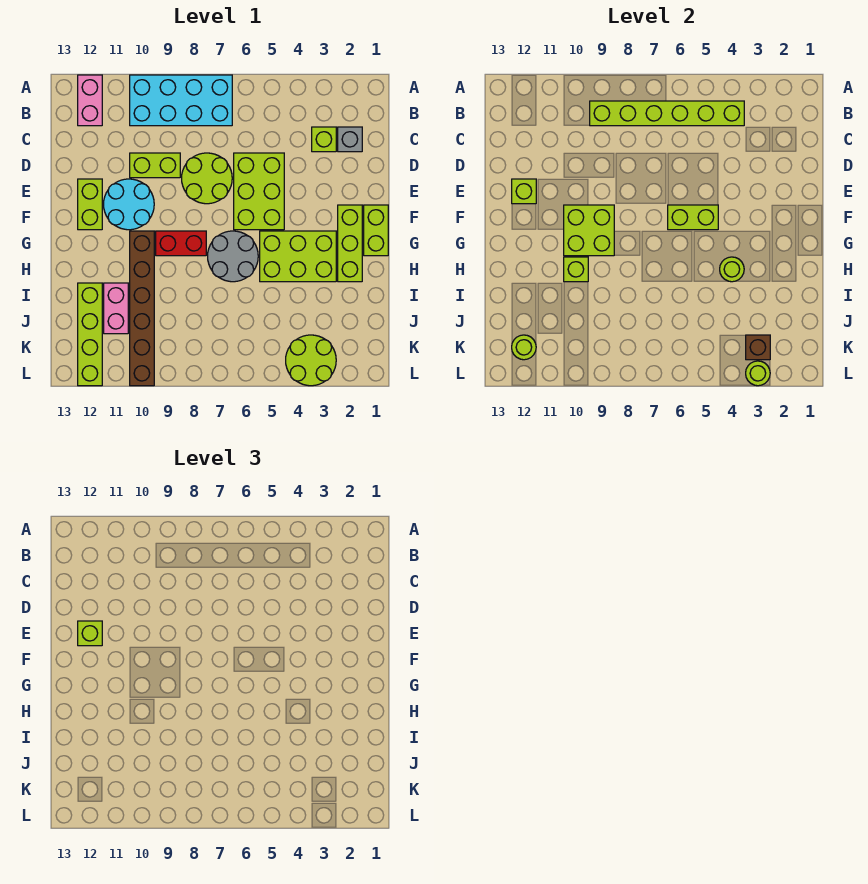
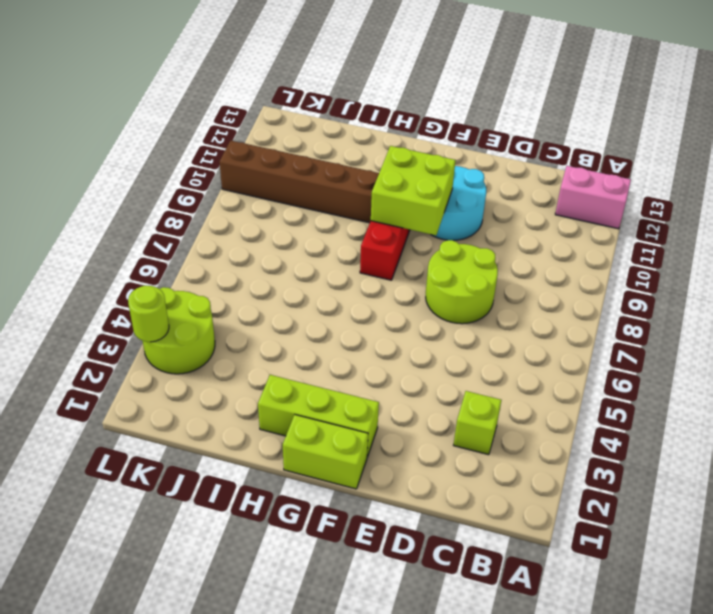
none -> cyan brick A7:B10 level 1
none -> grey brick C2 level 1
none -> lime brick D5:F6 level 1

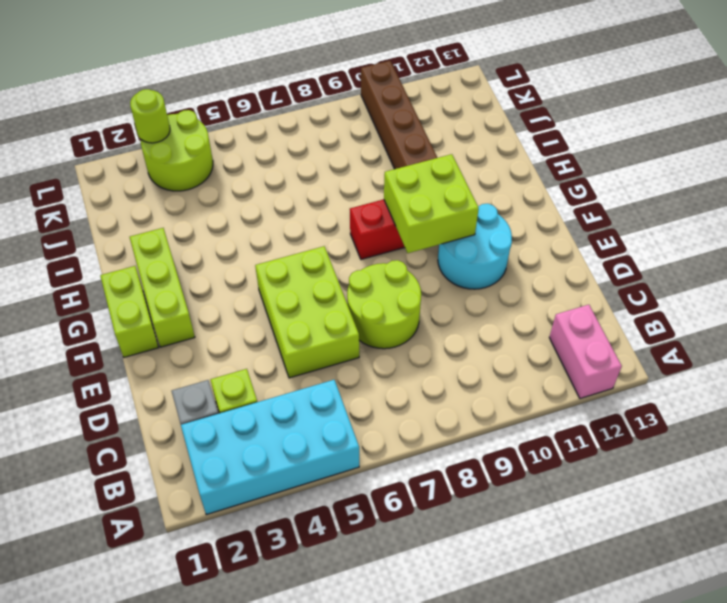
cyan brick A2:B5 level 1 -> cyan brick A7:B10 level 1
none -> lime brick D9:D10 level 1
none -> lime brick E12:F12 level 1
none -> lime brick G3:H5 level 1

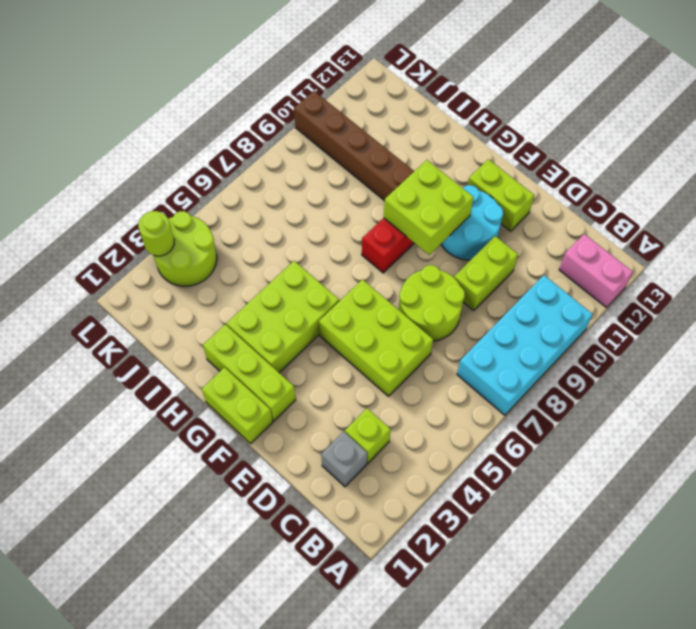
none -> grey round brick G6:H7 level 1
none -> pink brick I11:J11 level 1
none -> lime brick I12:L12 level 1

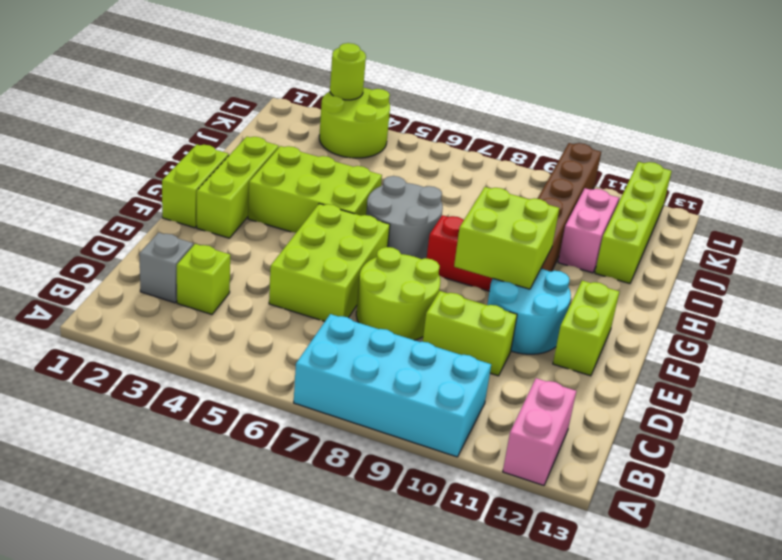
none -> lime brick B4:B9 level 2
none -> lime brick E12 level 2
none -> lime brick F5:F6 level 2

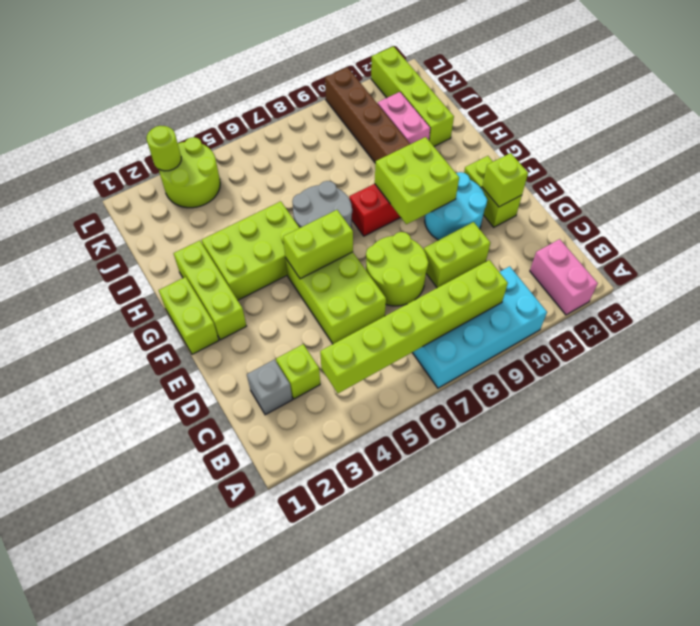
none -> lime round brick H4 level 2
none -> lime brick H10 level 2
none -> brown brick K3 level 2

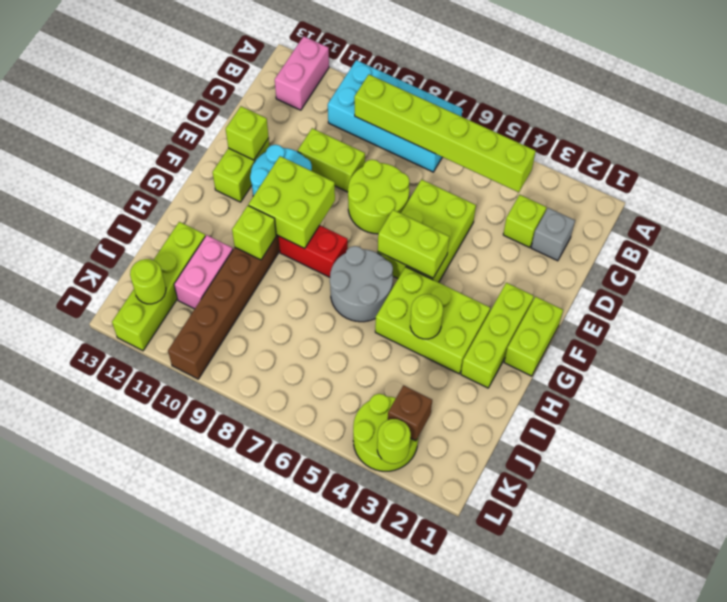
none -> lime brick E12 level 3

